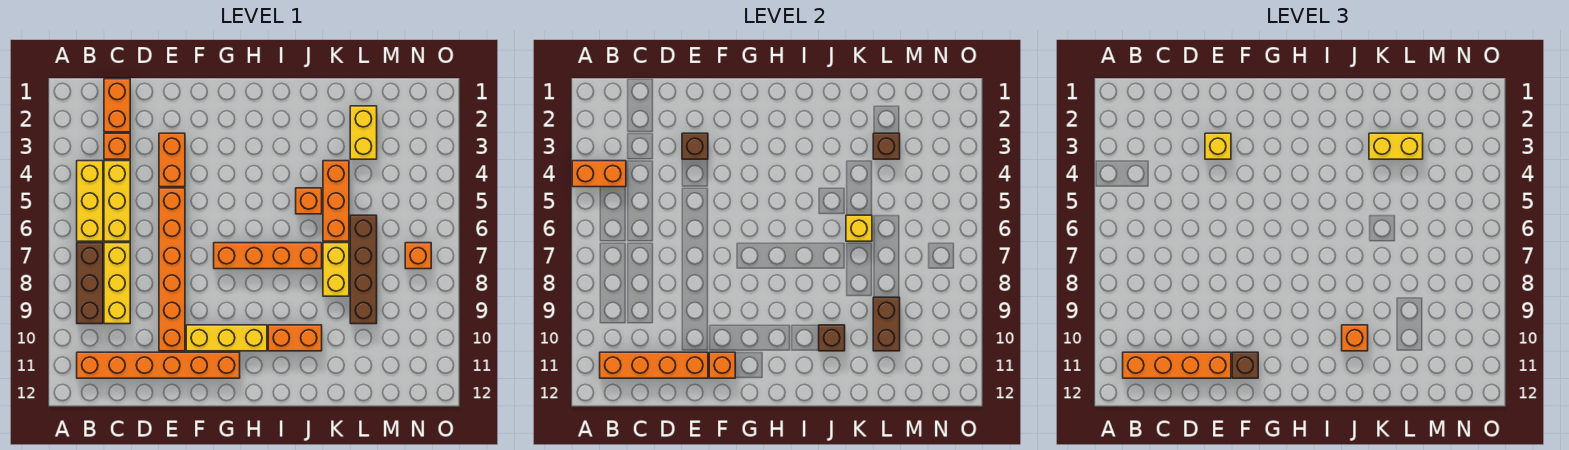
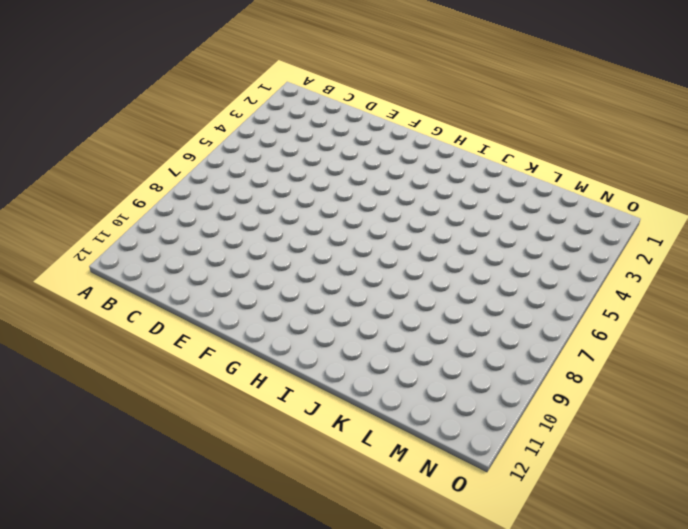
none -> yellow brick B4:B6 level 1
none -> brown brick B7:B9 level 1
none -> orange brick B11:G11 level 1
none -> orange brick C1:C2 level 1

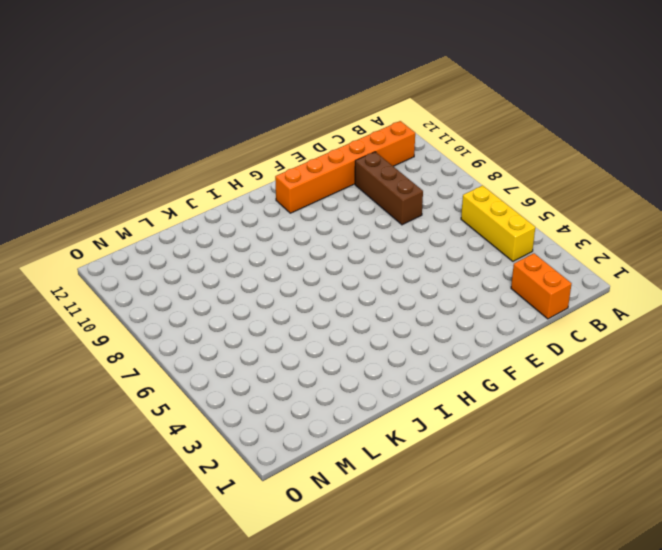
brown brick D8:D10 level 1 -> brown brick B7:B9 level 1
none -> orange brick C3 level 1
none -> yellow brick C4:C6 level 1
none -> yellow brick C7:C9 level 1
none -> orange brick E3:E4 level 1

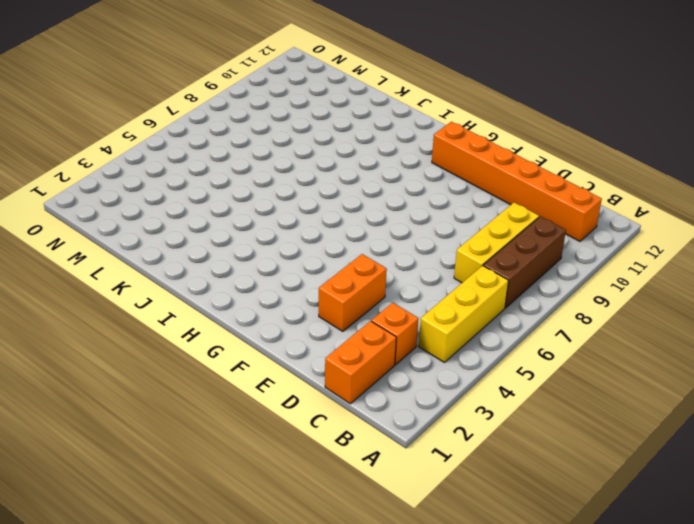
none -> yellow brick C4:C6 level 1
none -> orange brick E5:E10 level 1
none -> yellow brick F10:H10 level 1
none -> orange brick G7:J7 level 1

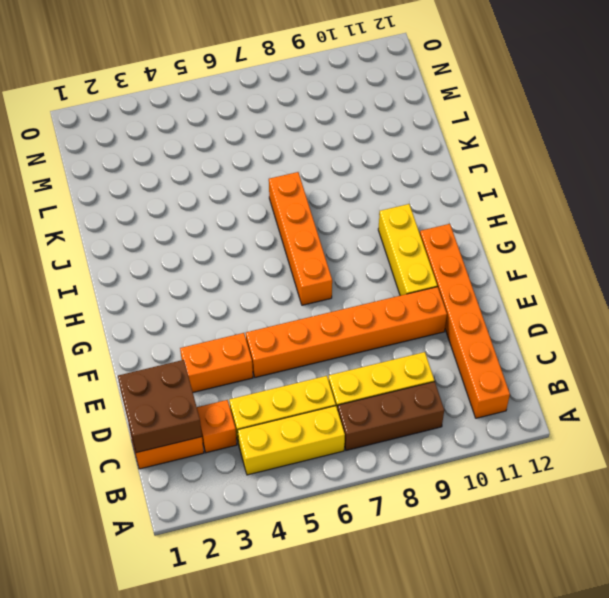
brown brick C1:D2 level 2 -> none
none -> orange brick I10:J10 level 1
none -> orange brick J5 level 1
none -> orange brick K4:K6 level 1
none -> yellow brick K7:K8 level 1

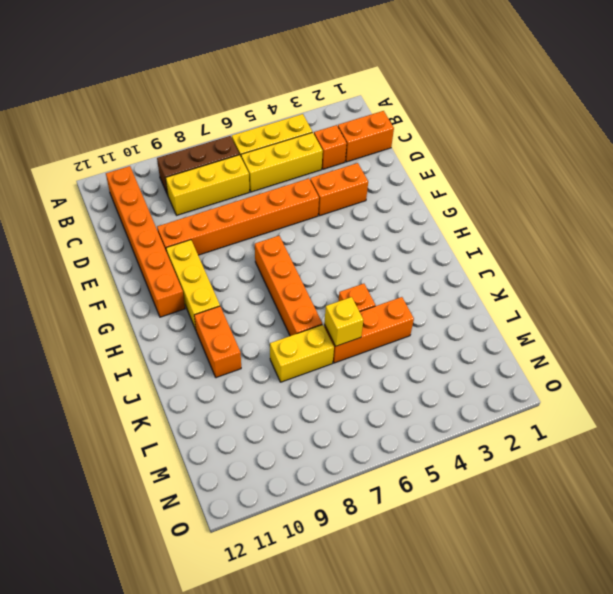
none -> yellow brick L2:L3 level 1
none -> brown brick L6:L9 level 1
none -> orange brick N7 level 1
none -> orange brick A4:B4 level 2

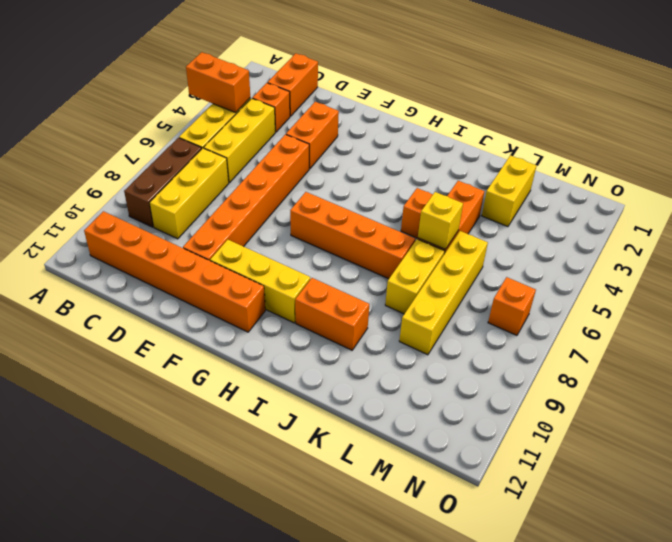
yellow brick L6:L9 level 1 -> brown brick L6:L9 level 1
none -> orange brick B11:E11 level 2
none -> brown brick E3 level 2
none -> orange brick F11 level 2
none -> brown brick J10 level 2

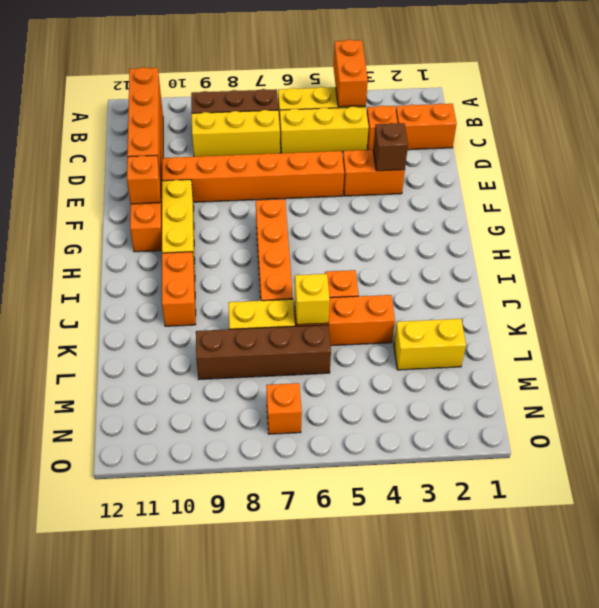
none -> brown brick J10 level 2
none -> brown brick L3 level 2
none -> brown brick L9:L10 level 2
none -> orange brick B11:E11 level 3

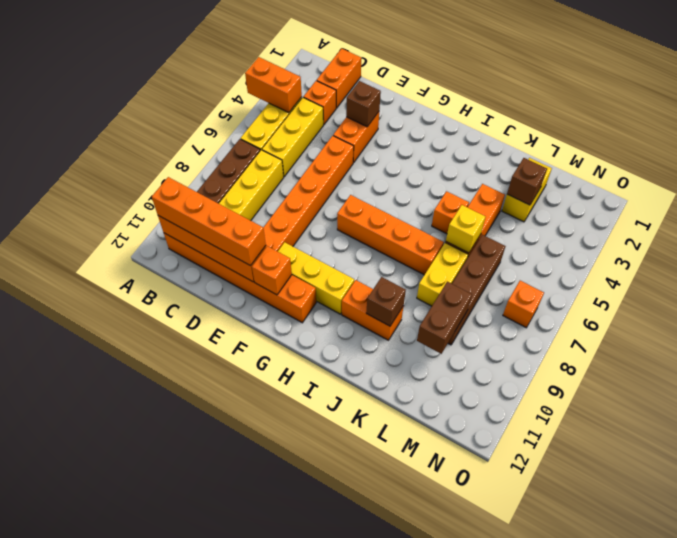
none -> yellow brick E3 level 3
none -> brown brick F11 level 3
none -> orange brick J10 level 3
none -> yellow brick K3:L3 level 3

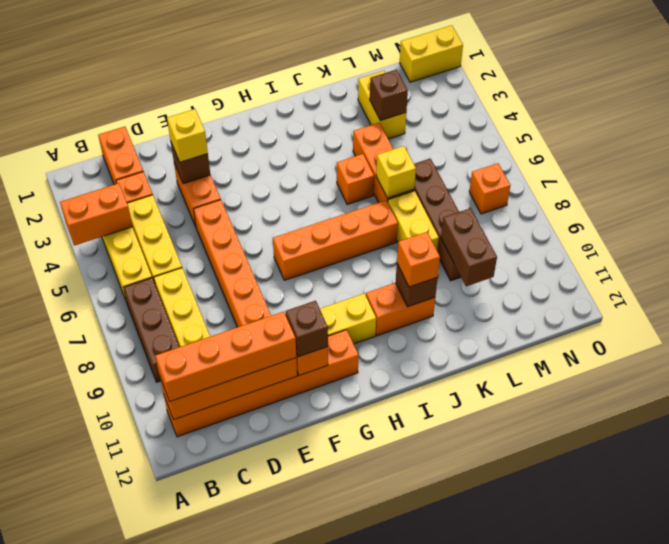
yellow brick N1:O1 level 1 -> yellow brick K3:L3 level 3

